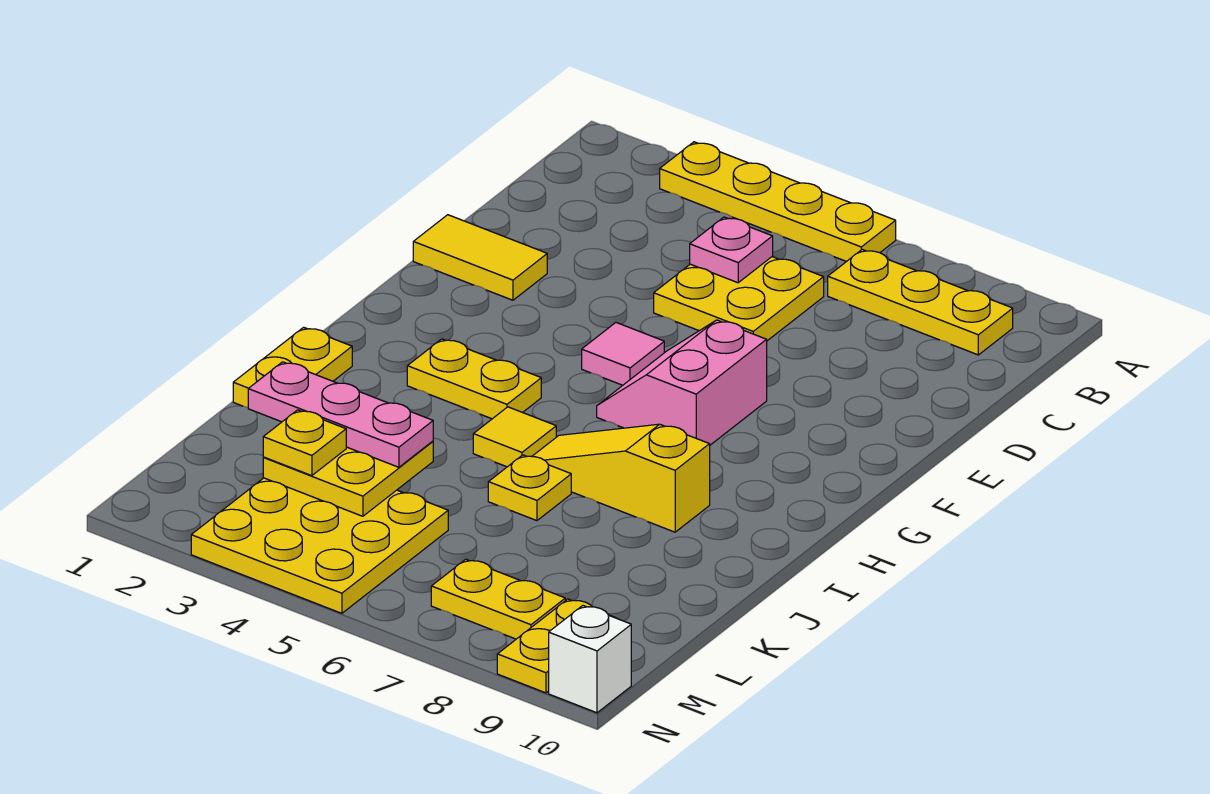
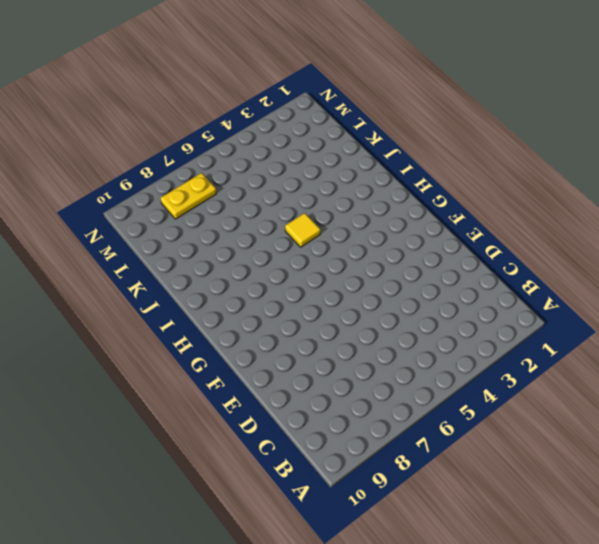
none -> yellow plate A3:A6 level 1
none -> yellow plate B7:B9 level 1
none -> yellow plate C5:D6 level 1

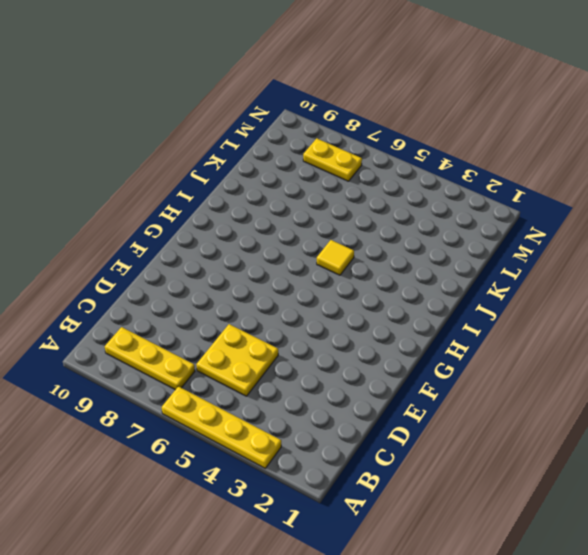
none -> yellow tile E1:E2 level 1
none -> pink tile F5 level 1
none -> pink slope F6:G7 level 1 top 7

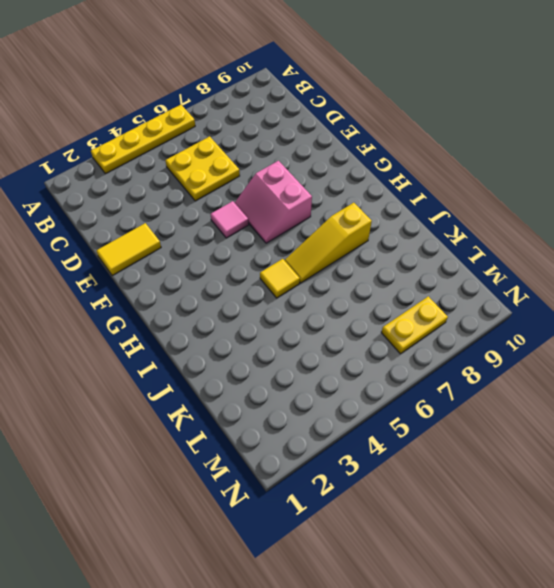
none -> yellow plate B7:B9 level 1
none -> yellow plate H3:H4 level 1
none -> yellow plate I1:J1 level 1

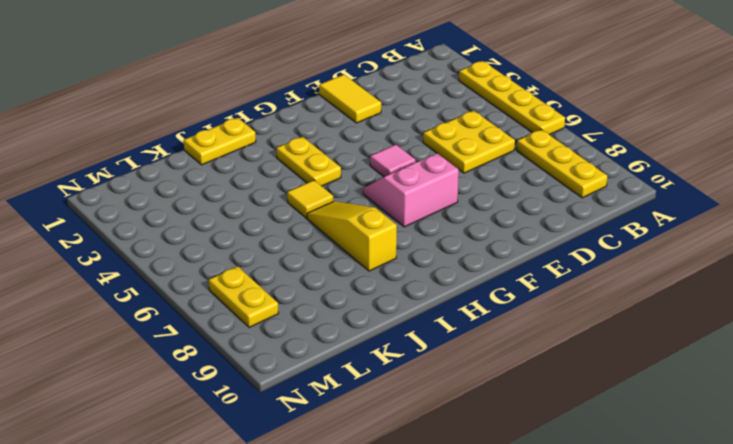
none -> yellow plate J6 level 1
none -> yellow plate L3:N5 level 1
none -> yellow plate M9:N9 level 1

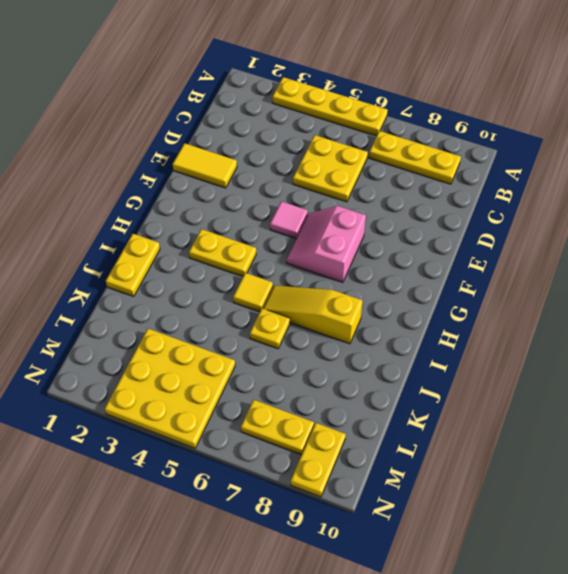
none -> white brick N10 level 1
none -> pink plate C5 level 2
none -> yellow plate K3:L4 level 2

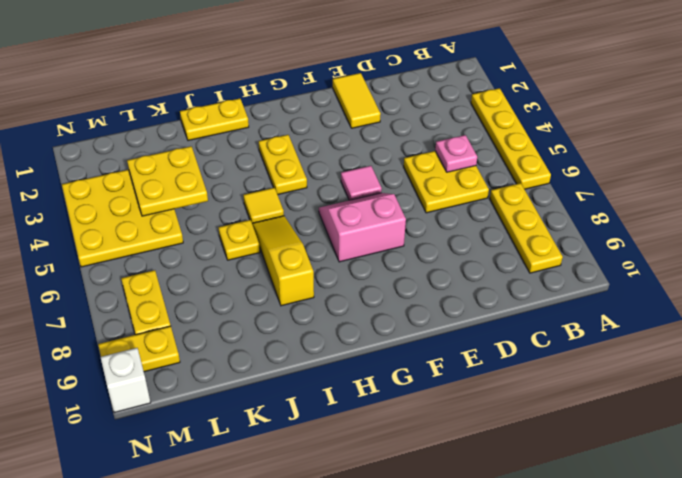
none -> pink plate K2:K4 level 3
none -> yellow plate L3 level 3

